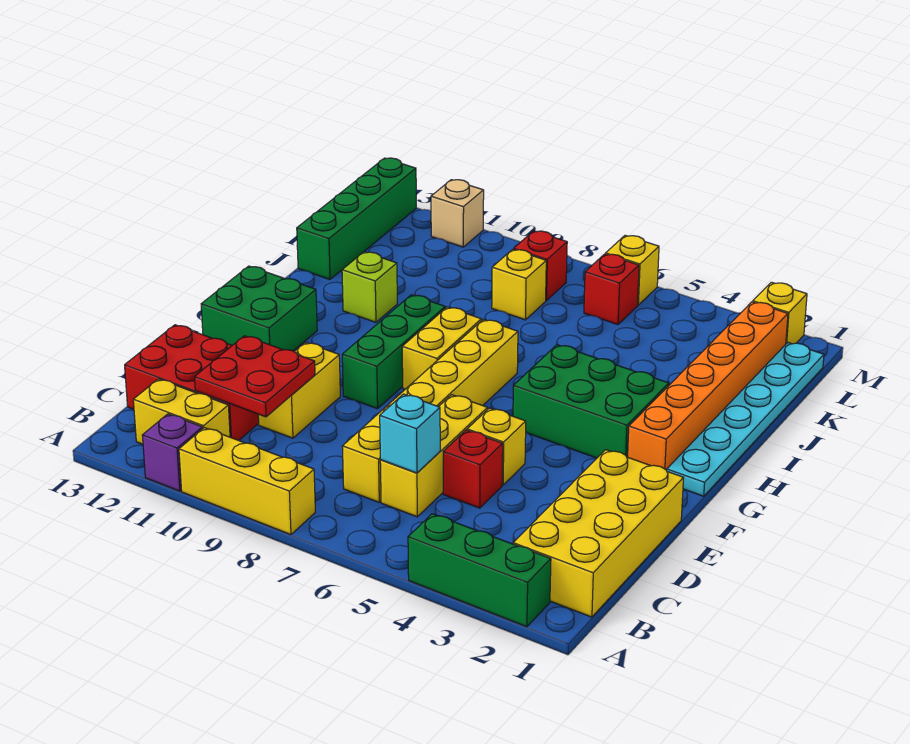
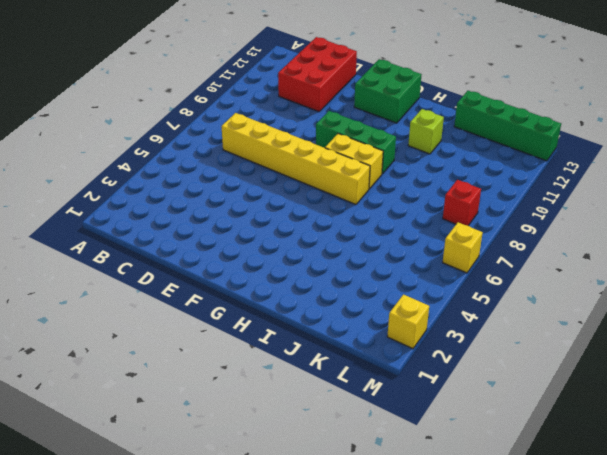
none -> green brick A2:A4 level 1
none -> yellow brick A8:A10 level 1
none -> purple brick A11 level 1

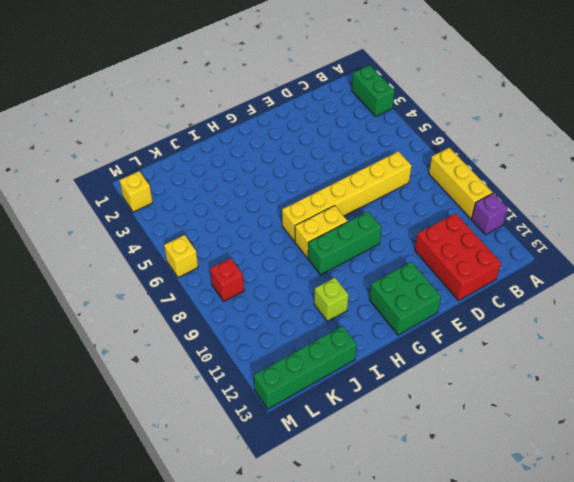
green brick A2:A3 level 1 -> green brick A2:A4 level 1
none -> yellow brick B1:E2 level 1
none -> yellow brick B11:B12 level 1
none -> yellow brick C6:E6 level 1

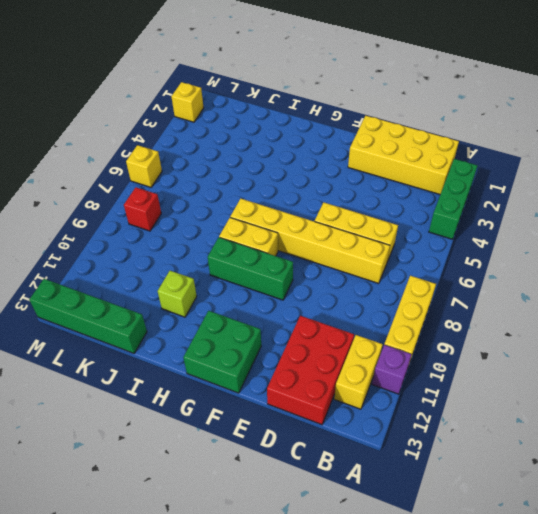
none -> red brick D5 level 1
none -> yellow brick D10:E10 level 1
none -> yellow brick E5 level 1

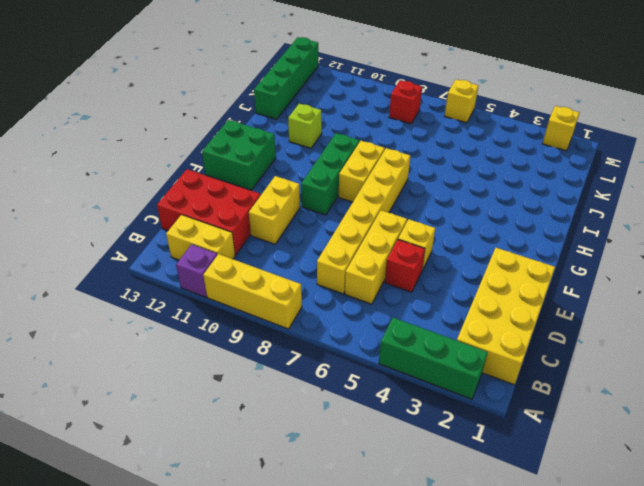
none -> cyan plate G1:L1 level 1
none -> orange brick G2:L2 level 1
none -> green brick G3:H5 level 1

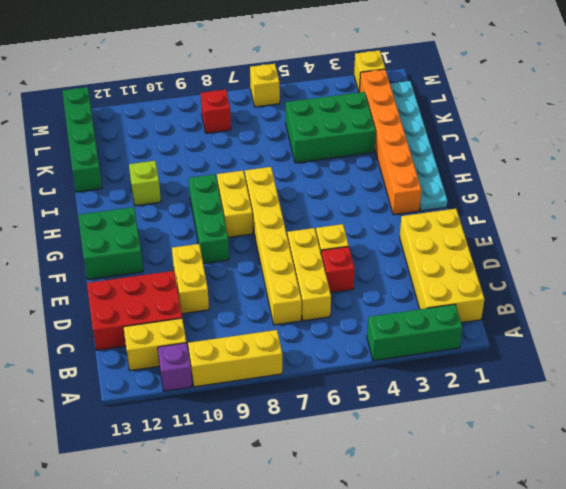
green brick J3:K5 level 1 -> green brick G3:H5 level 1
none -> yellow brick K8 level 1
none -> red brick L6 level 1
none -> tan brick M11 level 1

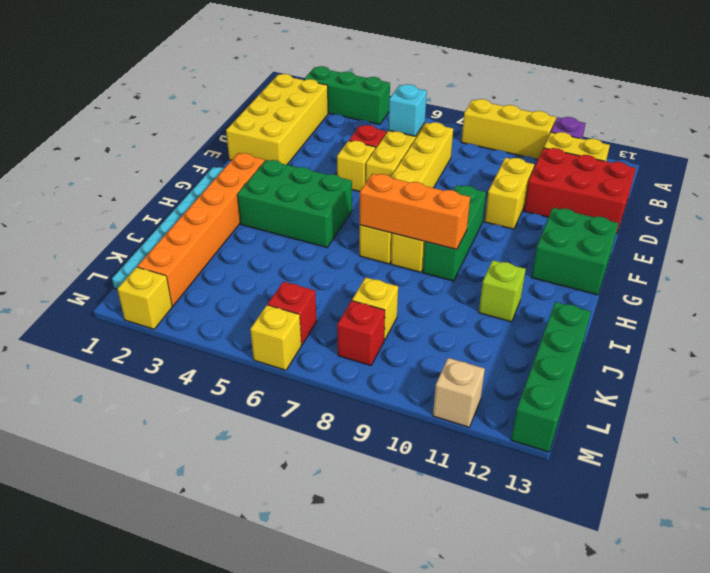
orange brick H7:H9 level 2 -> none
none -> red plate C10:D11 level 2

